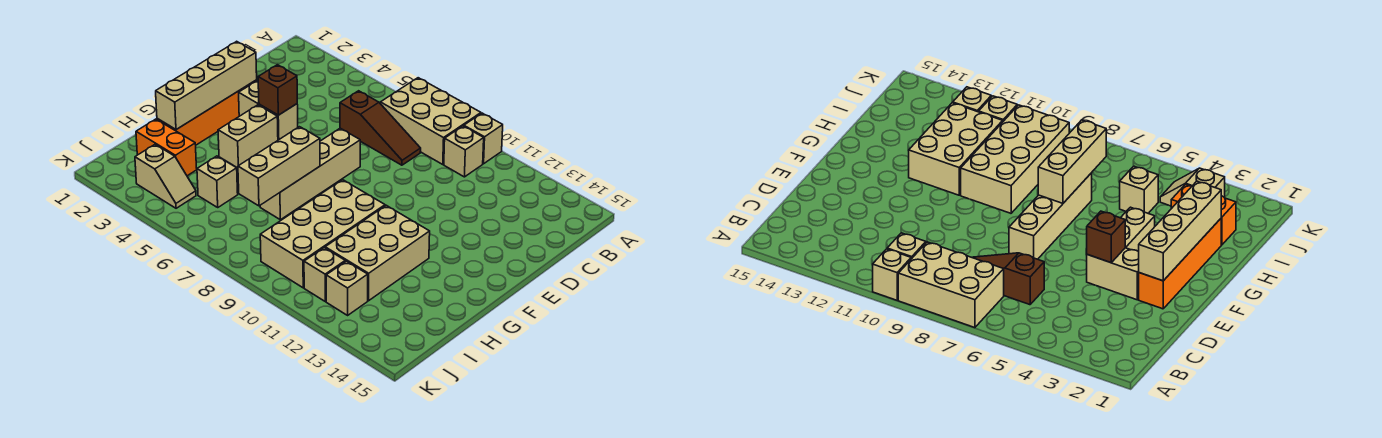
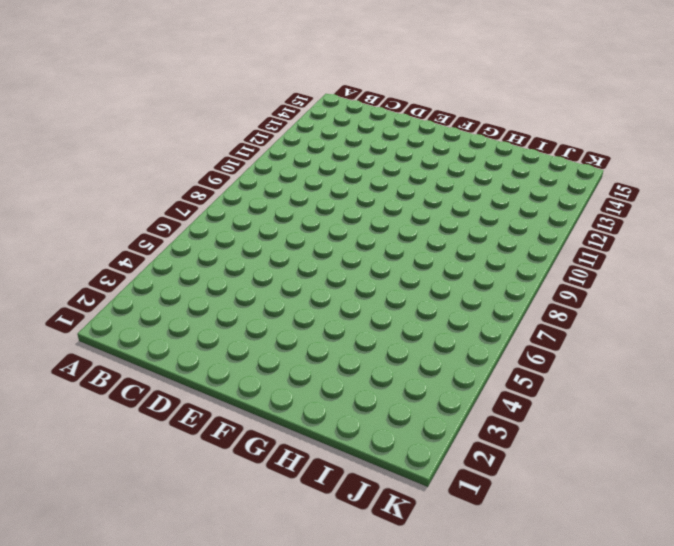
none -> tan brick A7:B9 level 1
none -> tan brick A10 level 1
none -> tan brick B10 level 1

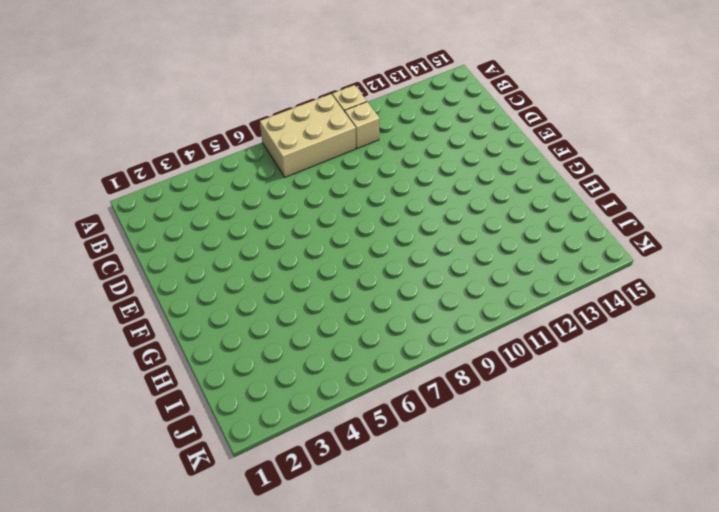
none -> brown slope C6:C8 level 1 top 6
none -> orange brick E2:H2 level 1
none -> tan brick E3:E4 level 1

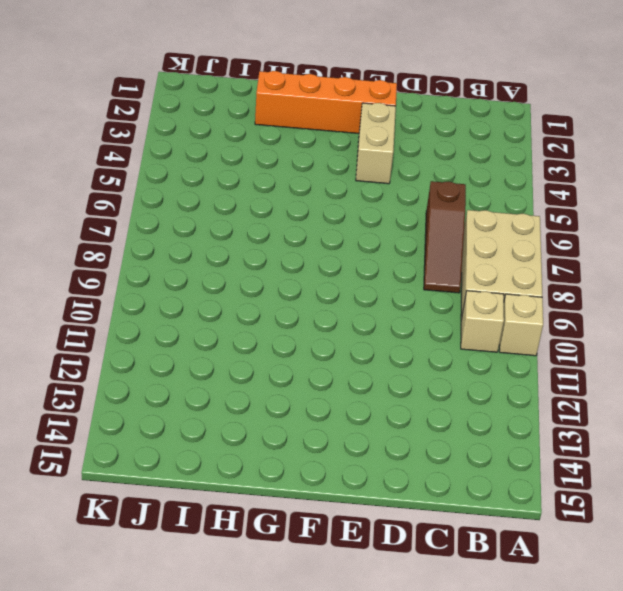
none -> tan brick E7:H7 level 1
none -> tan brick F4:G4 level 1
none -> tan brick G9:J10 level 1

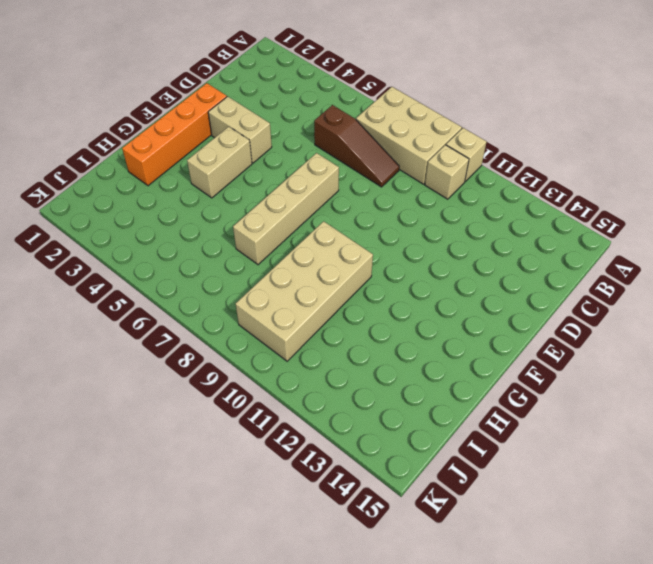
none -> tan brick G11:I12 level 1
none -> orange brick I2:I3 level 1
none -> tan brick I5 level 1

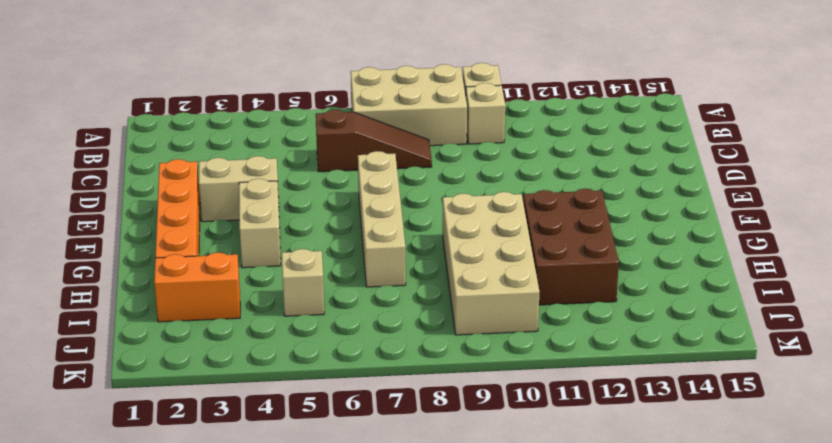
brown brick G11:I12 level 1 -> tan brick G11:I12 level 1
none -> tan slope J3:J4 level 1 top 3
none -> tan brick J11 level 1
none -> tan brick J12 level 1

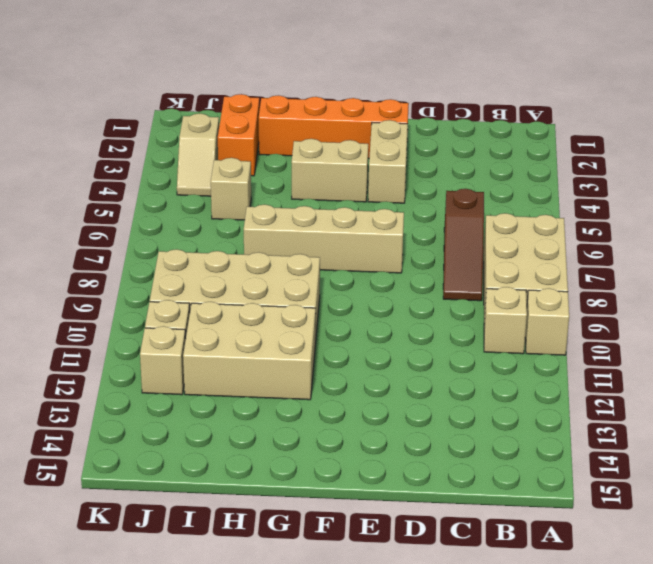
none -> tan brick E2:H2 level 2
none -> brown brick E4 level 2
none -> tan brick G7:I7 level 2

